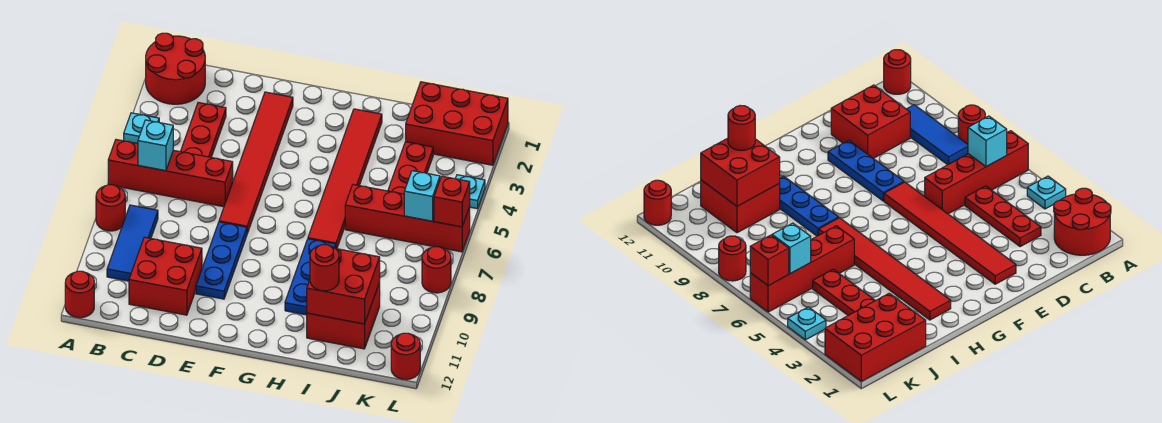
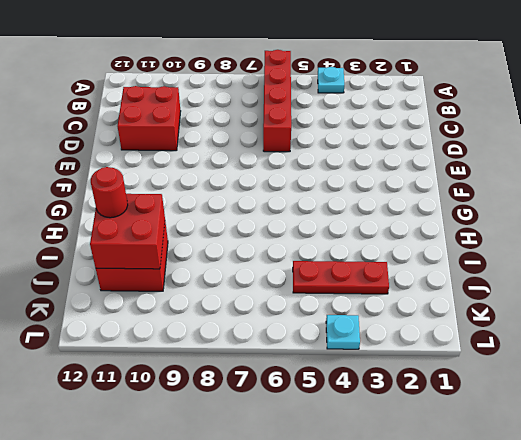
none -> red round brick A1:B2 level 1
none -> red round brick A8 level 1
none -> red round brick A12 level 1

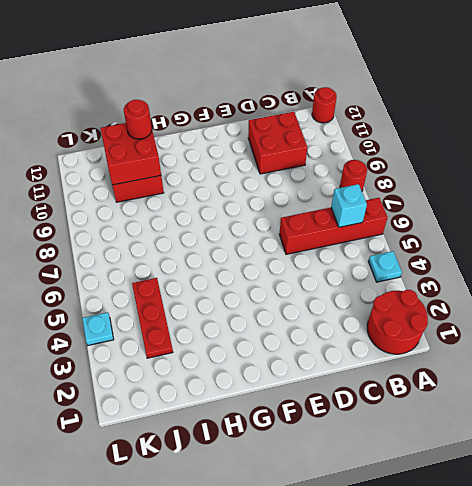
none -> blue tile B8:B10 level 1
none -> red plate C3:C5 level 1
none -> red tile E2:E7 level 1

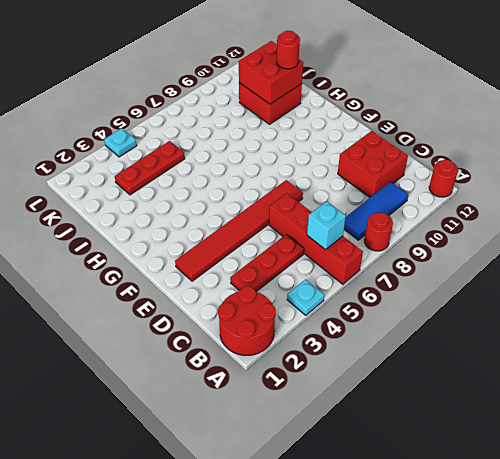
none -> blue plate E8:E10 level 1
none -> red tile H2:H7 level 1
none -> blue plate H8:H10 level 1

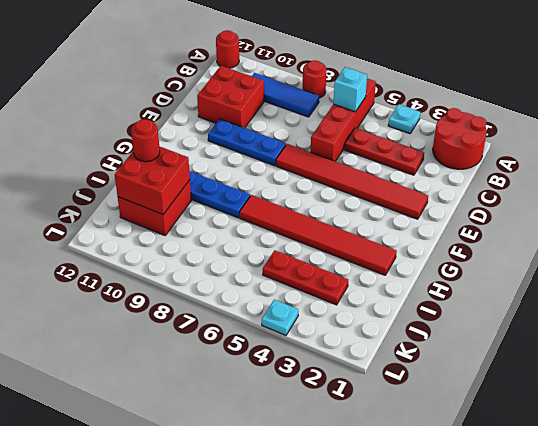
none -> red brick I6:L6 level 1
none -> red brick J1:L2 level 1
none -> red round brick L8 level 1

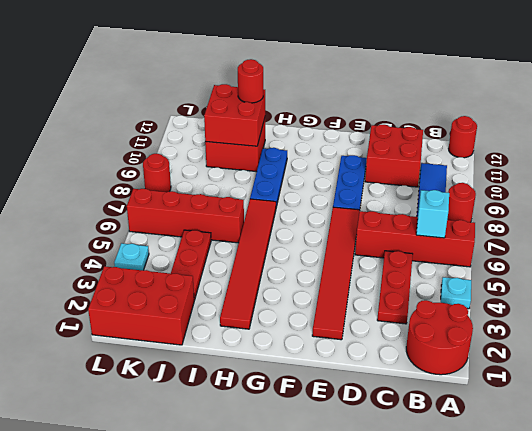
none -> red round brick L12 level 1
none -> cyan brick K6 level 2
none -> red brick L6 level 2

